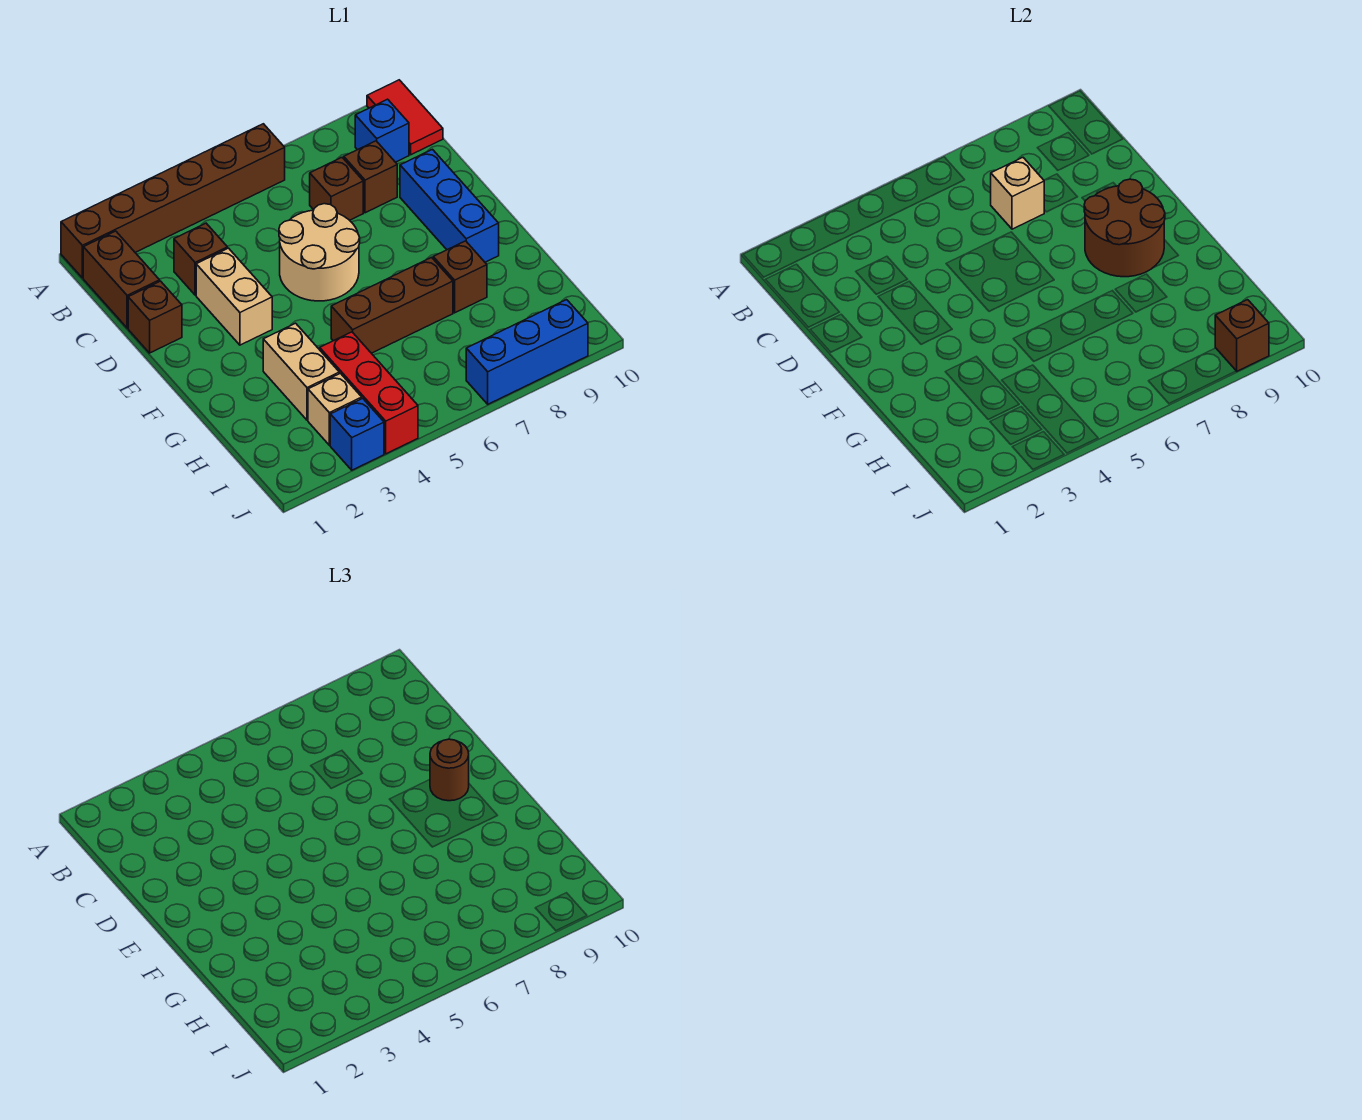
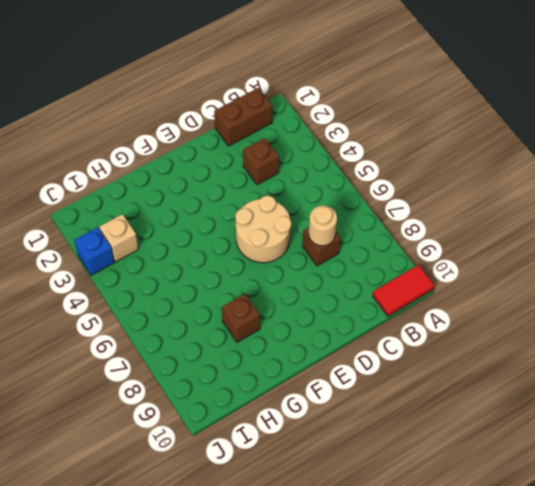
tan round brick C7 level 2 -> tan brick C7 level 2
none -> brown brick A1:A6 level 1
none -> blue brick B9 level 1
none -> brown brick C8 level 1

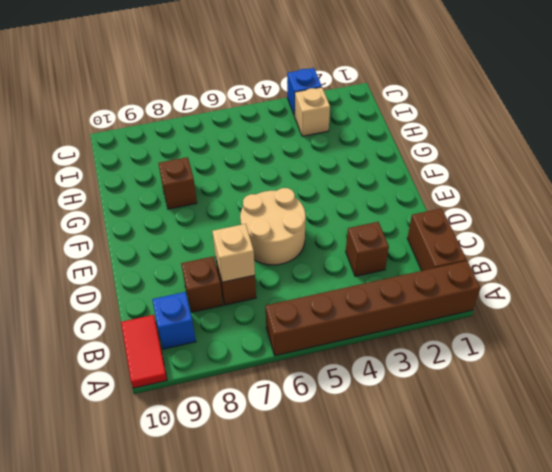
none -> brown brick D1 level 1
none -> tan brick D3:E3 level 1
none -> blue brick D9:F9 level 1

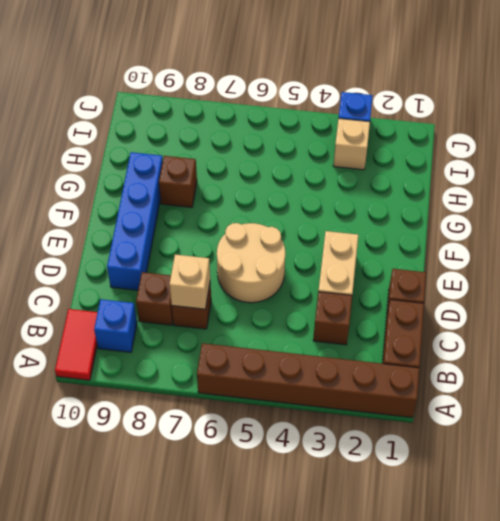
blue brick D9:G9 level 1 -> blue brick D9:F9 level 1
none -> tan brick G3:H3 level 1
none -> brown brick G5:G7 level 1
none -> red brick H4:J4 level 1

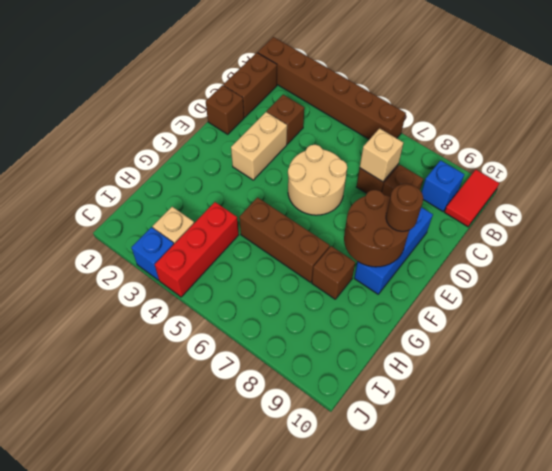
none -> tan brick G3:H3 level 1
none -> blue brick J7:J9 level 1
none -> brown brick J9 level 2

